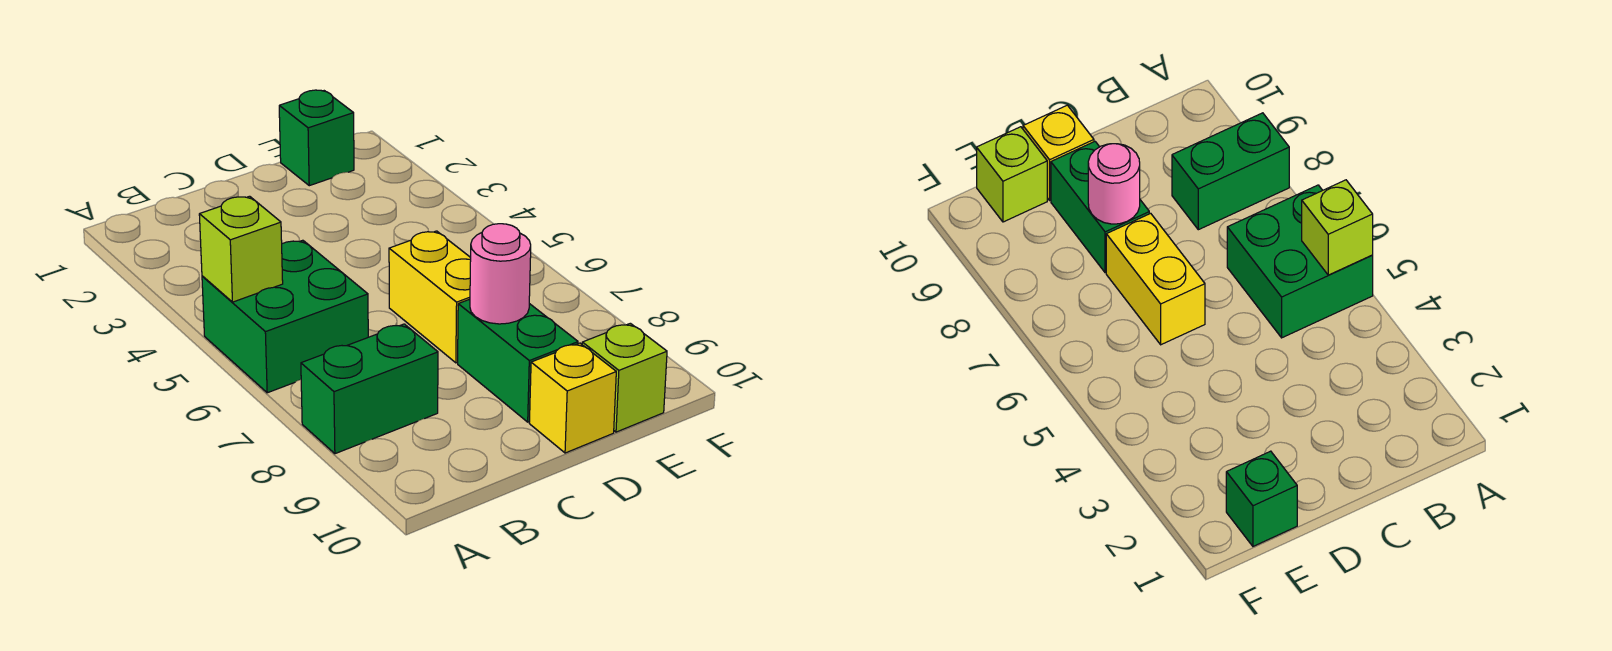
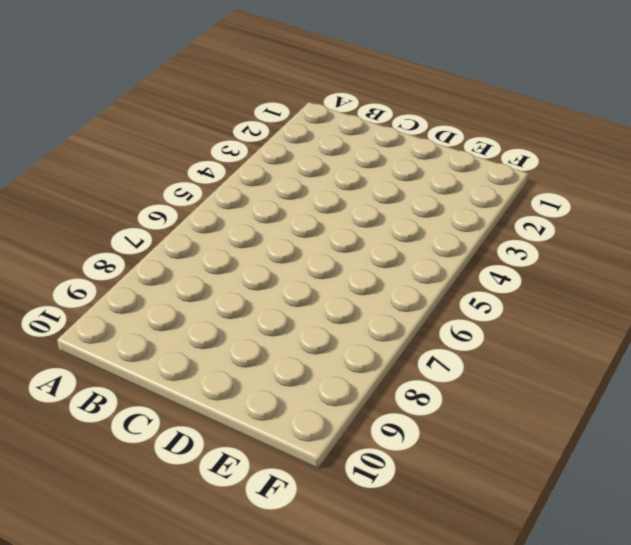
none -> green brick A5:B6 level 1
none -> green brick A8:B8 level 1

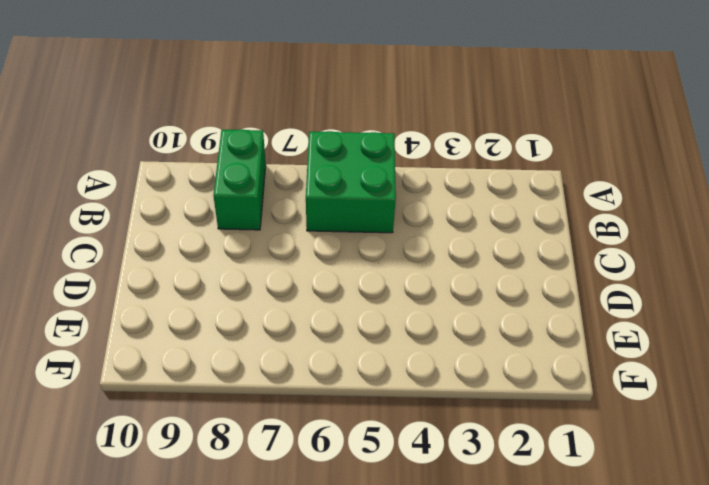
none -> yellow brick D6:D7 level 1
none -> green brick D8:D9 level 1

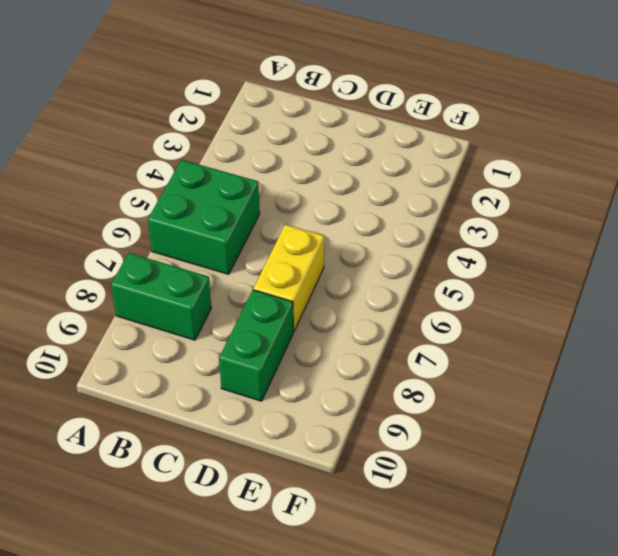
none -> yellow brick D10 level 1
none -> green brick E1 level 1

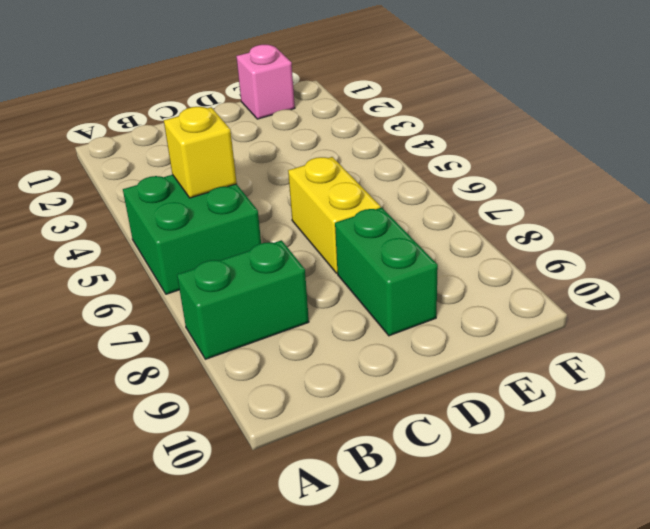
yellow brick B5 level 2 -> yellow brick D10 level 1
pink brick E1 level 1 -> green brick E1 level 1
none -> lime brick E10 level 1
none -> lime brick A5 level 2

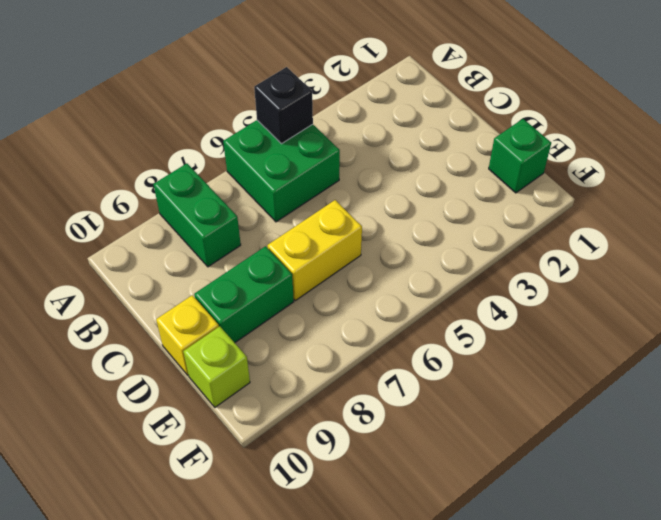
black brick A5 level 2 -> lime brick A5 level 2
none -> pink round brick D8 level 2

